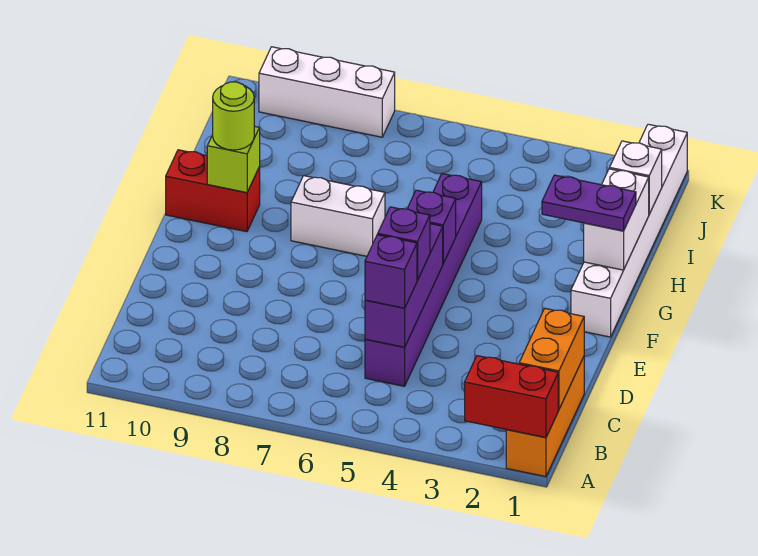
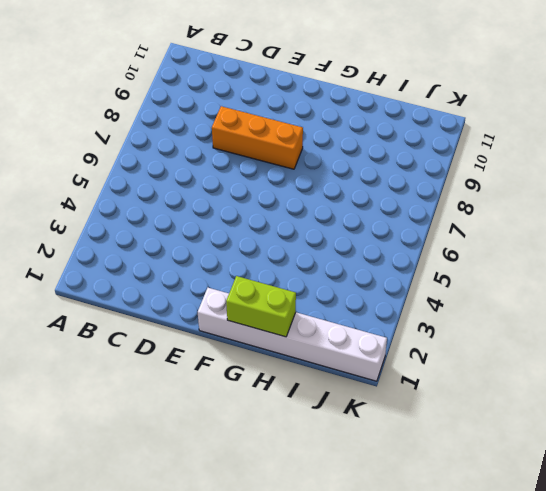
orange brick D8:F8 level 1 -> orange brick A1:C1 level 1
lime brick G1:H1 level 2 -> white brick G1:H1 level 2
none -> purple brick C5:H5 level 1
none -> white brick G7:G8 level 1
none -> red brick G10:G11 level 1

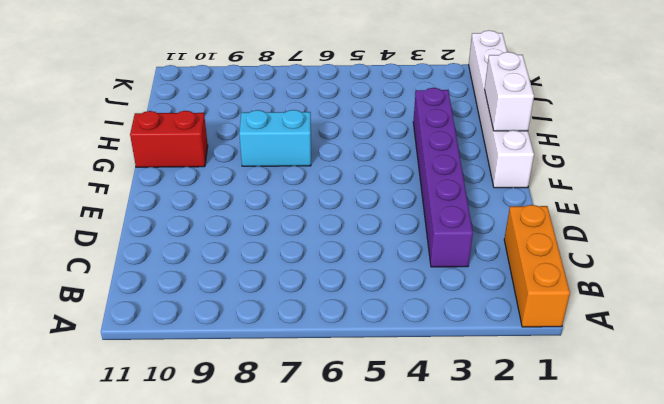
purple brick C3:H3 level 1 -> purple brick C5:H5 level 1
cyan brick G7:G8 level 1 -> white brick G7:G8 level 1
none -> white brick K8:K10 level 1
none -> red brick A1:A2 level 2
none -> orange brick B1:C1 level 2

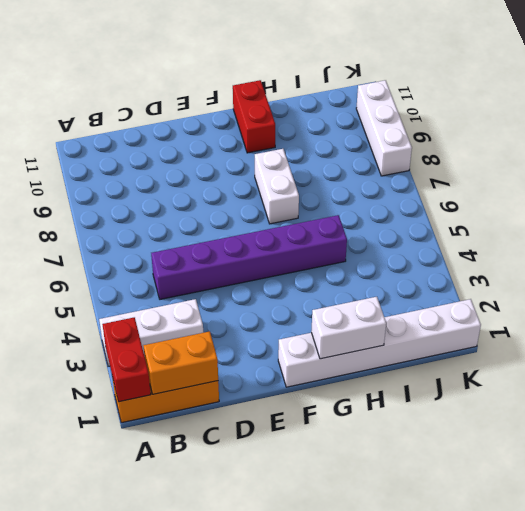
white brick A3:C3 level 1 -> none
none -> purple brick C5:E5 level 2
none -> purple brick F5 level 2
none -> lime brick G10 level 2

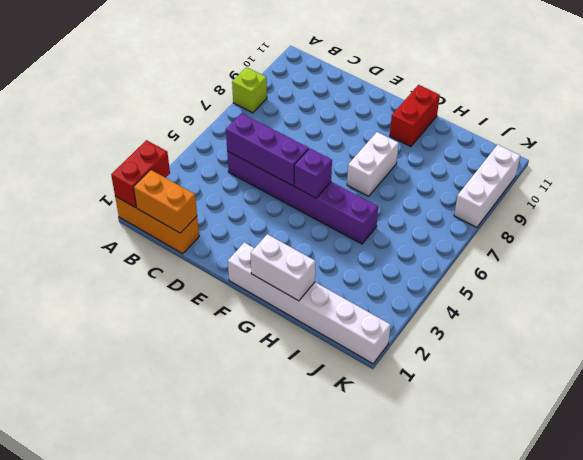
lime brick A8 level 1 -> lime brick G10 level 2
none -> white brick I1 level 2
none -> purple brick C5 level 3
none -> purple brick D5 level 3

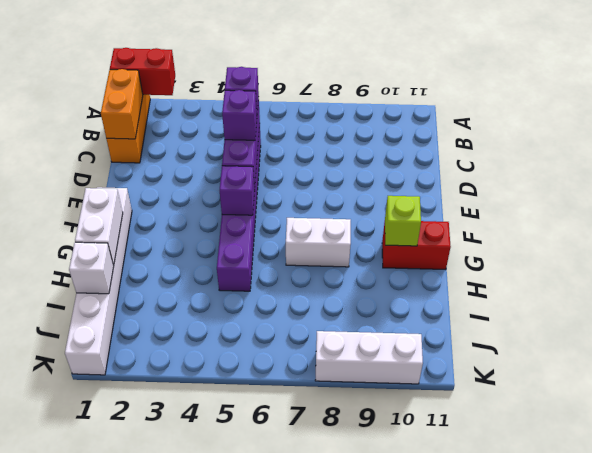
none -> purple plate G1:G2 level 3
none -> lime round brick G10 level 3

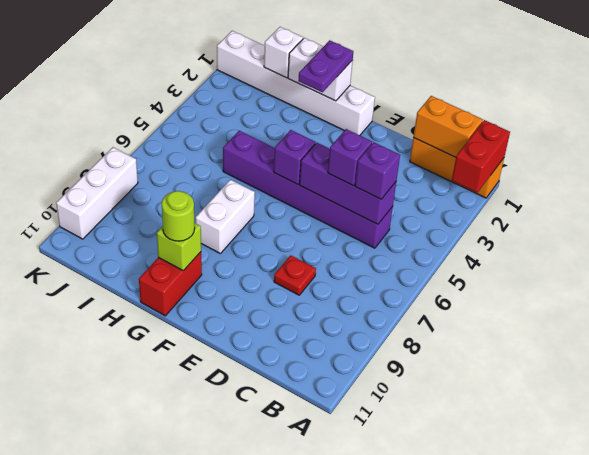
red plate D8 level 1 -> none

